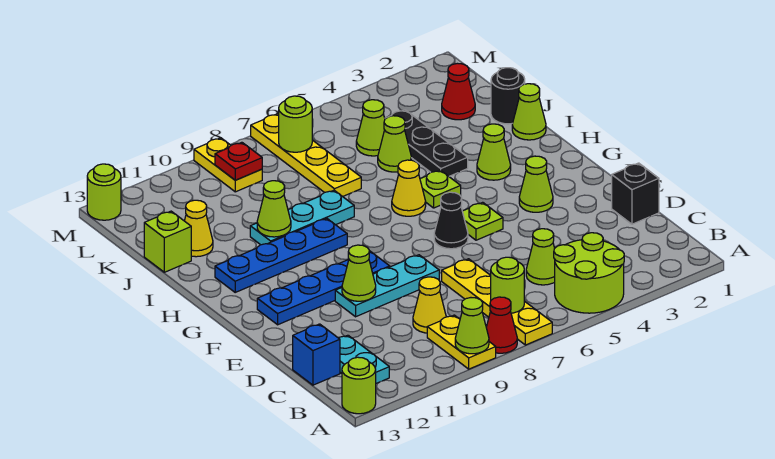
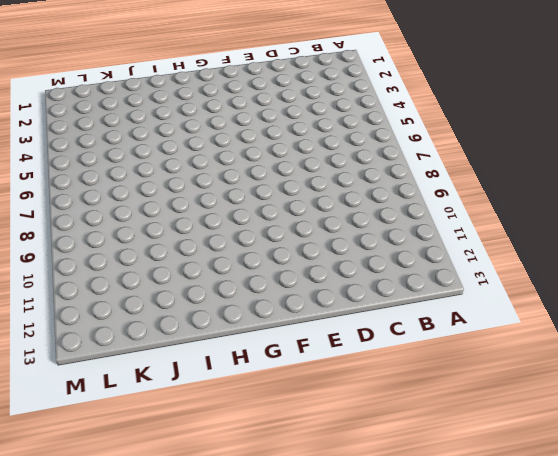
none -> lime round brick A4:B5 level 1
none -> yellow plate A7:D7 level 1
none -> red cone A8 level 1
none -> yellow plate A9:B9 level 1

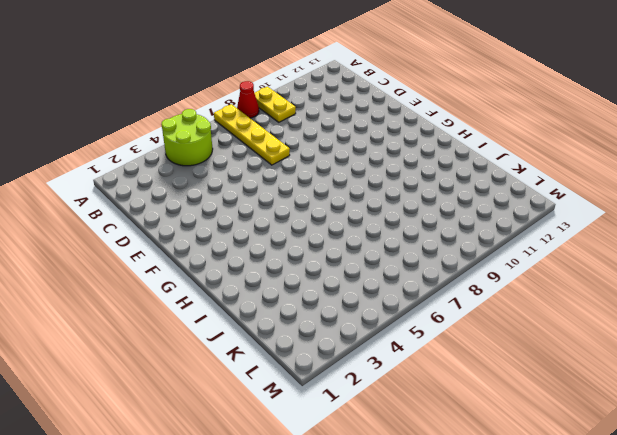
none -> lime round brick A13 level 1
none -> cyan plate B12:C12 level 1
none -> lime cone C5 level 1
none -> yellow cone C9 level 1

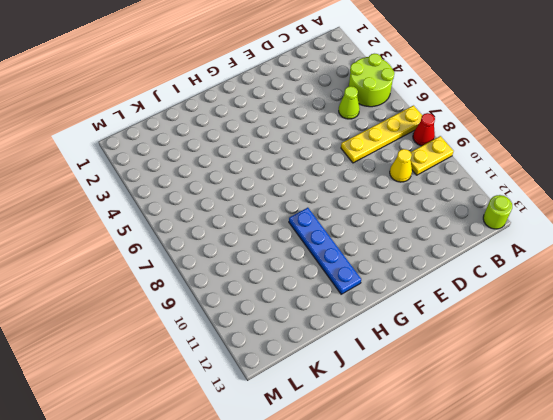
none -> cyan plate B12:C12 level 1
none -> blue brick C13 level 1
none -> black brick D1 level 1
none -> cyan plate E8:E10 level 1

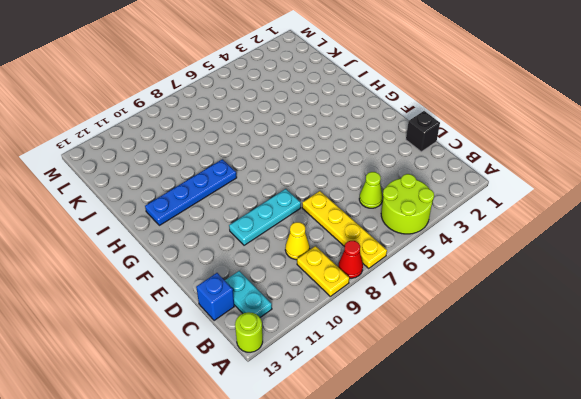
none -> lime cone F3 level 1
none -> lime plate F5 level 1
none -> black cone F6 level 1
none -> blue plate F9:F12 level 1

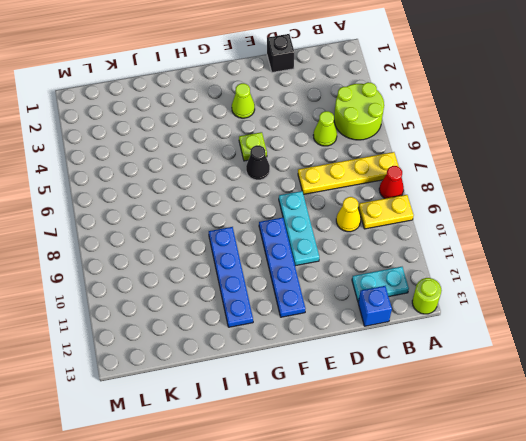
none -> lime cone H3 level 1
none -> lime plate H5 level 1
none -> yellow cone H6 level 1
none -> lime cone I1 level 1

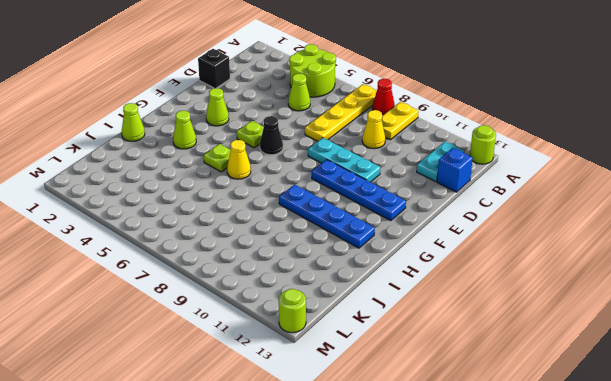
none -> black plate I4:K4 level 1
none -> cyan plate I8:I10 level 1
none -> black round brick J1 level 1
none -> lime cone J5 level 1

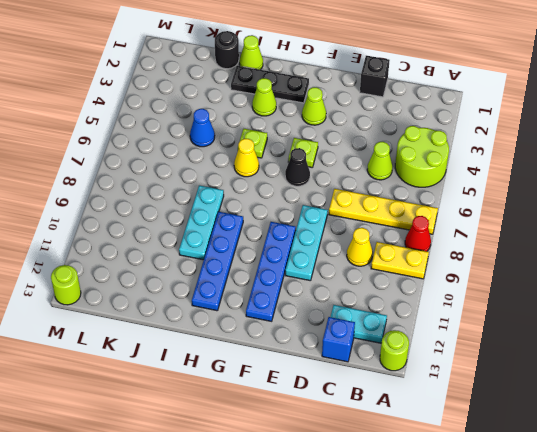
black plate G2:I2 level 1 -> black plate I4:K4 level 1
blue cone J5 level 1 -> lime cone J5 level 1
none -> yellow plate J7:M7 level 1
none -> yellow cone J12 level 1
none -> lime brick J13 level 1
none -> red cone K2 level 1

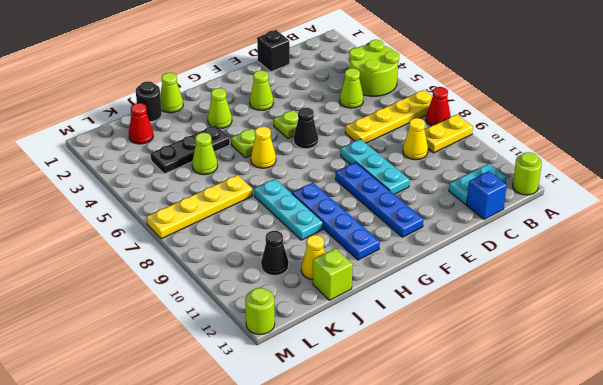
black cone K11 level 1 -> none
none -> lime cone K5 level 1
none -> yellow plate L9:M9 level 1
none -> lime cone A9 level 2
none -> lime round brick B7 level 2

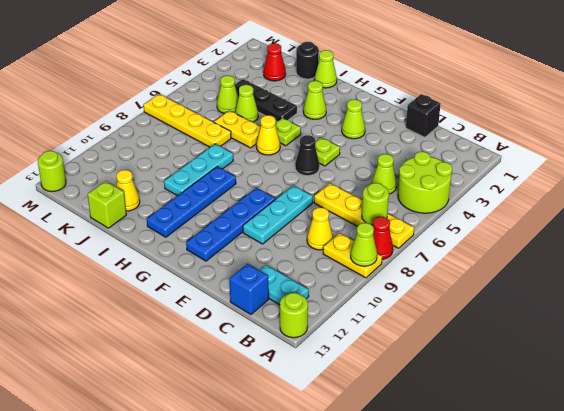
yellow plate I6:J6 level 1 -> yellow plate L9:M9 level 1
none -> lime cone E10 level 2
none -> lime cone I10 level 2
none -> lime round brick L7 level 2
none -> red plate L9 level 2

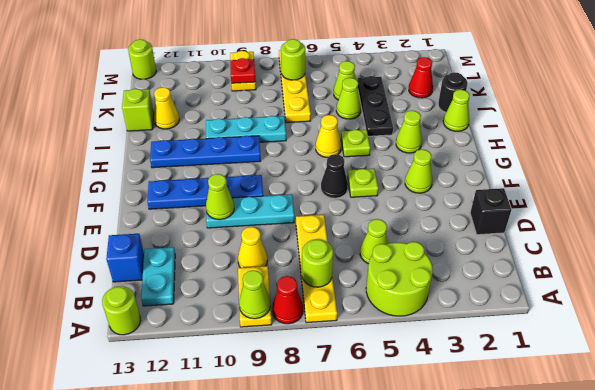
none -> lime cone I10 level 2

